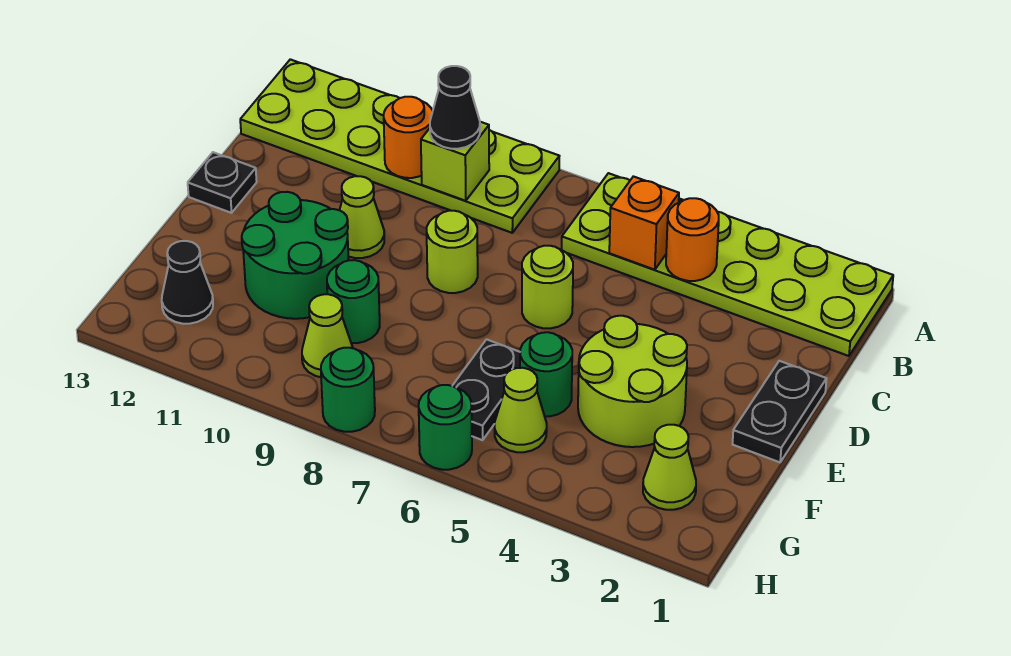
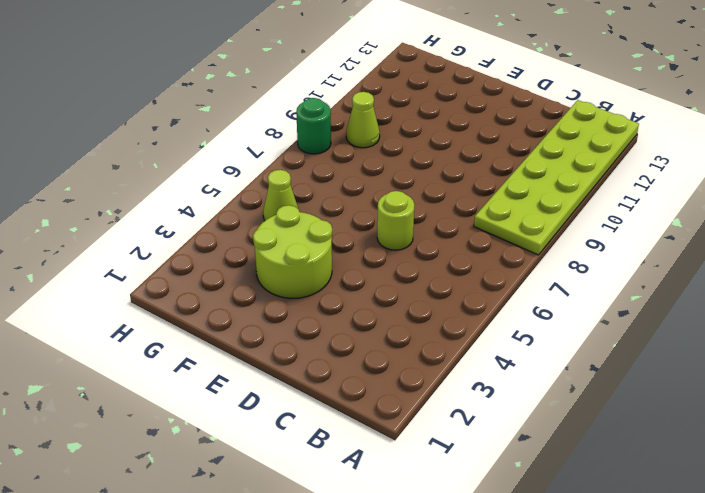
none -> lime plate A1:B6 level 1
none -> black plate D1:E1 level 1
none -> lime round brick D8 level 1

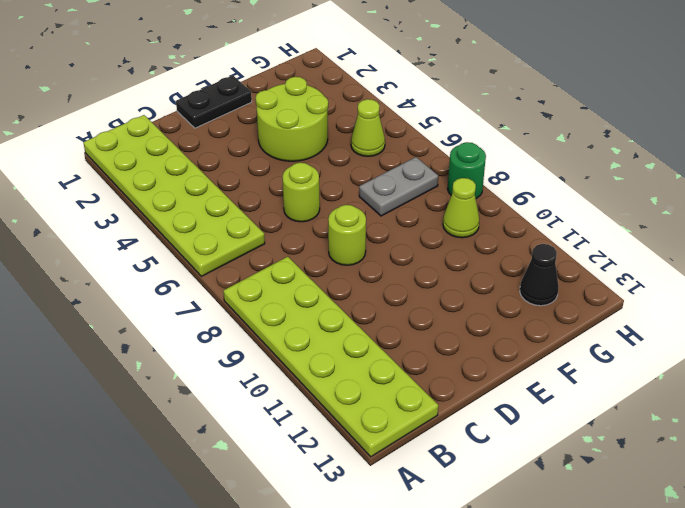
grey plate F7:G7 level 1 -> none
none -> lime cone D10 level 1
none -> black plate D13 level 1
none -> green round brick E10:F11 level 1

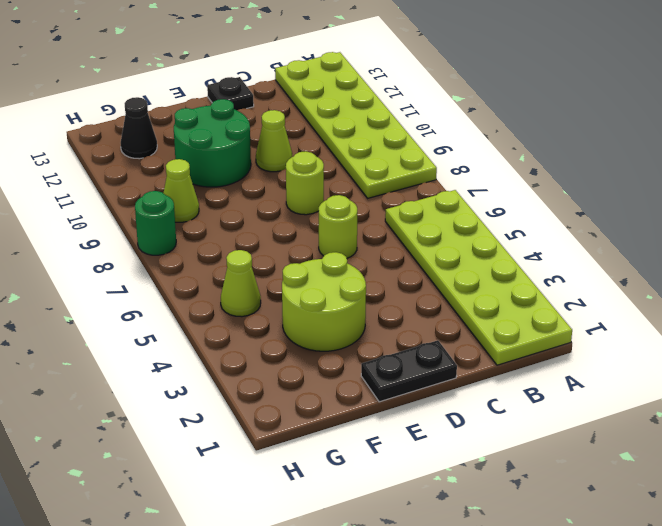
none -> green round brick F5 level 1
none -> black plate F6:G6 level 1
none -> green round brick F9 level 1

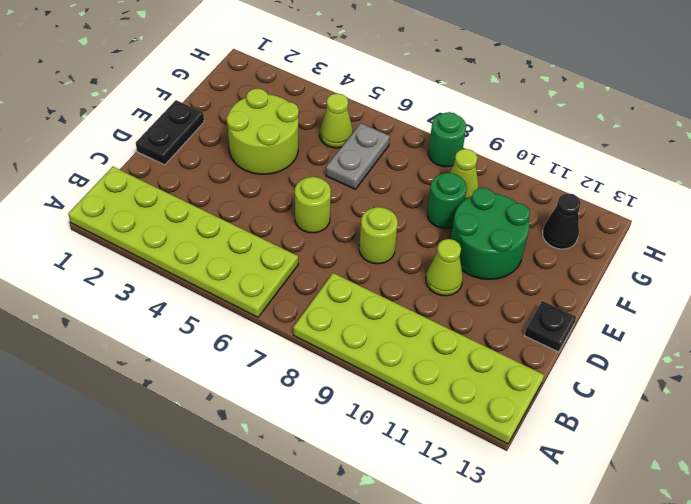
grey plate F6:G6 level 1 -> black plate F6:G6 level 1
none -> green round brick F5 level 1
none -> lime cone G2 level 1
none -> green round brick H6 level 1

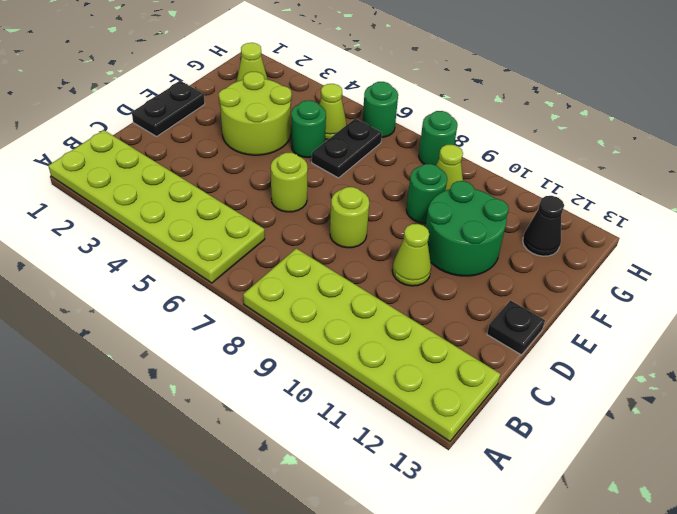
none -> orange round brick B4 level 2
none -> orange brick B5 level 2
none -> lime brick B9 level 2

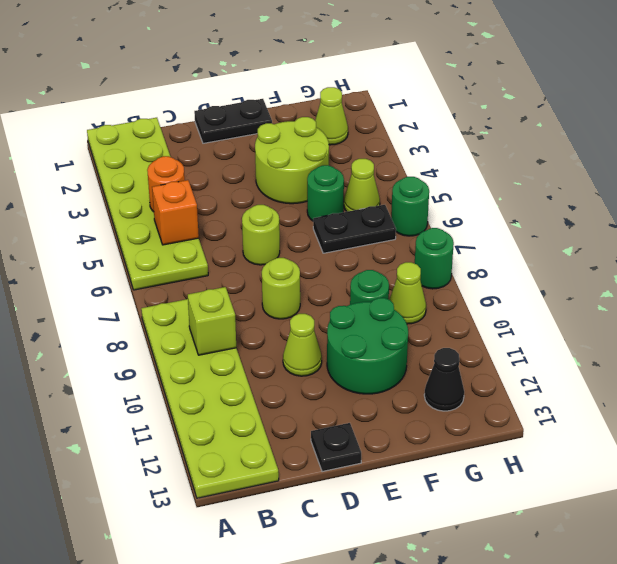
none -> orange round brick B10 level 2
none -> black cone B9 level 3

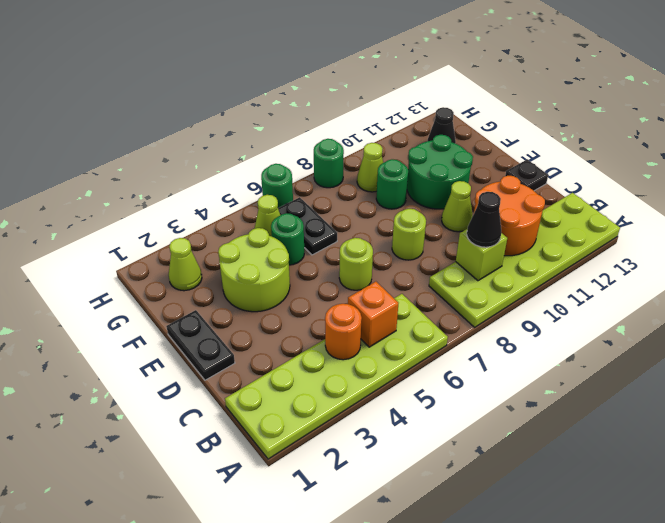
orange round brick B10:C11 level 2 -> orange round brick B10 level 2

